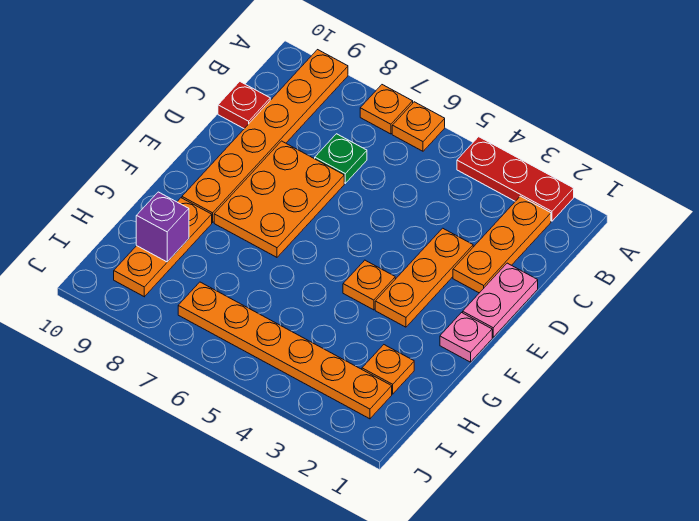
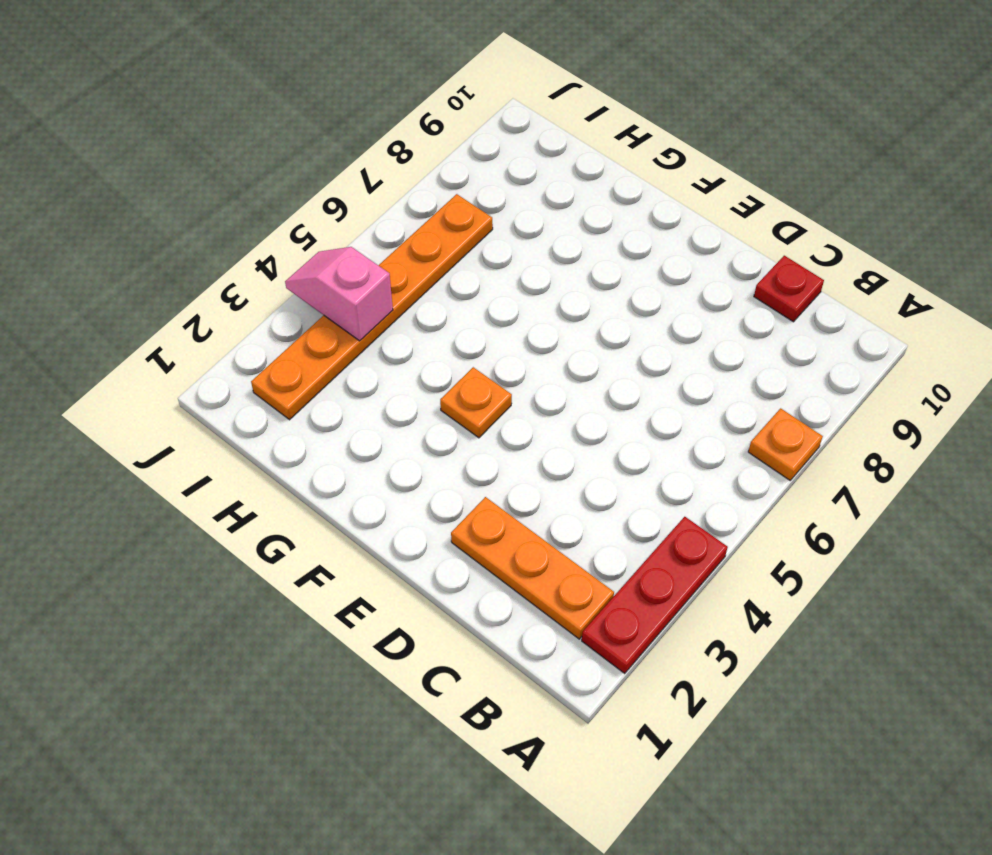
pink slope I4:J4 level 2 top I -> none
none -> orange plate A6 level 1
none -> orange plate A9:F9 level 1
none -> green plate C7 level 1

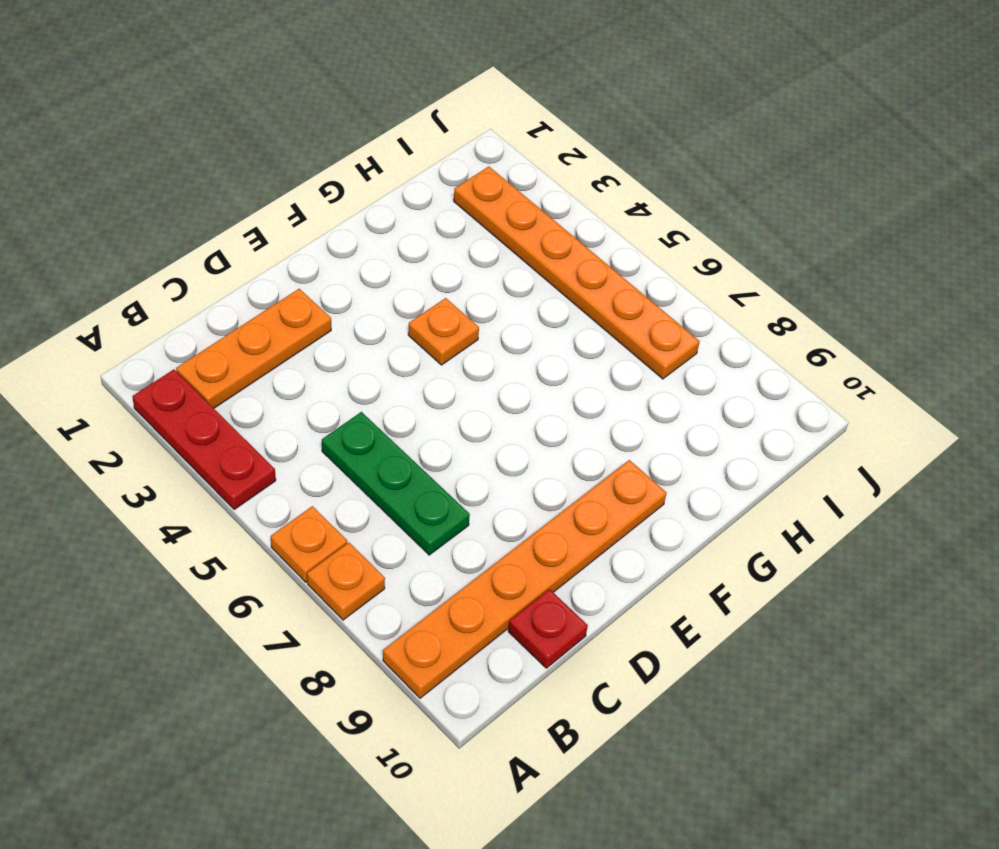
green plate C5:C7 level 1 -> green plate C7 level 1
none -> pink plate D1:E1 level 1
none -> orange plate D3:F3 level 1
none -> orange plate D7:F8 level 1

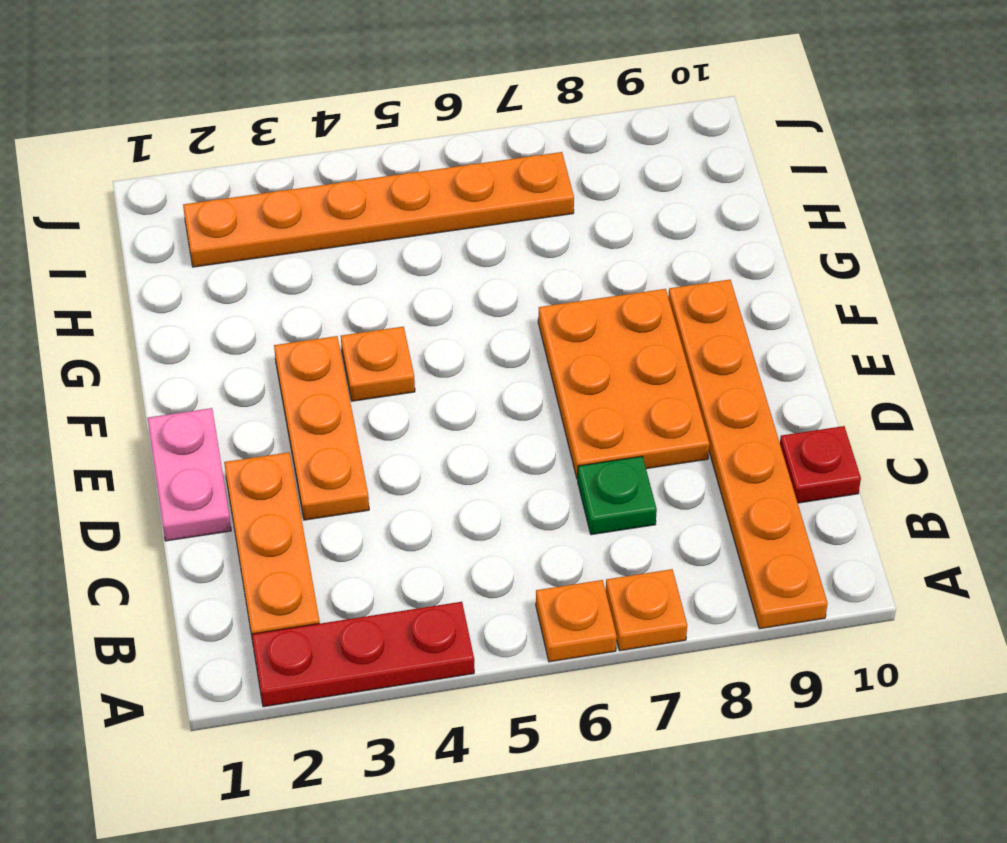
none -> pink plate F1 level 1
none -> orange plate G9:I9 level 1
none -> orange plate H2 level 1

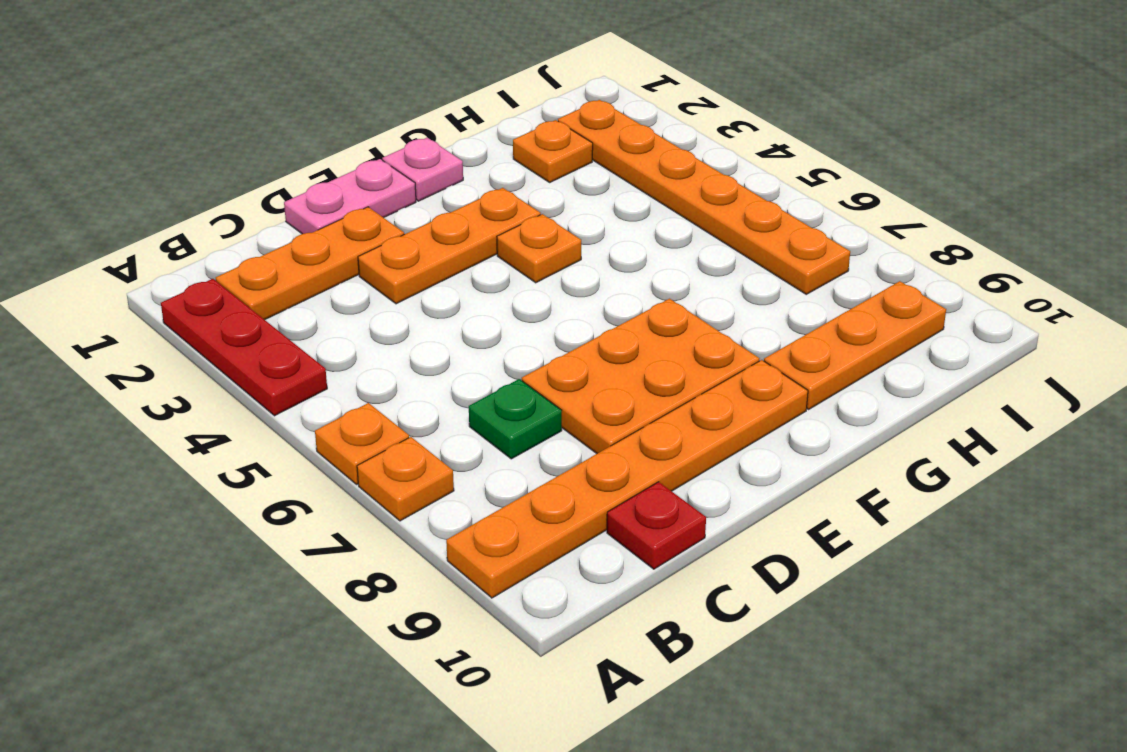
none -> purple brick H9 level 2

